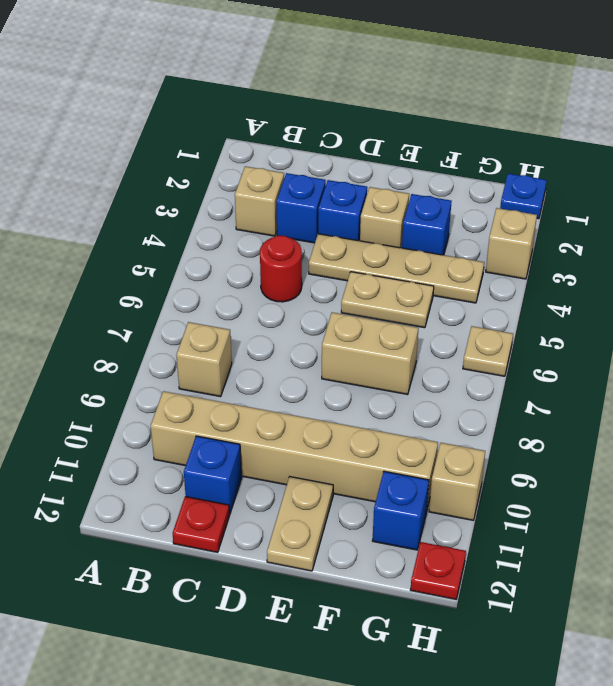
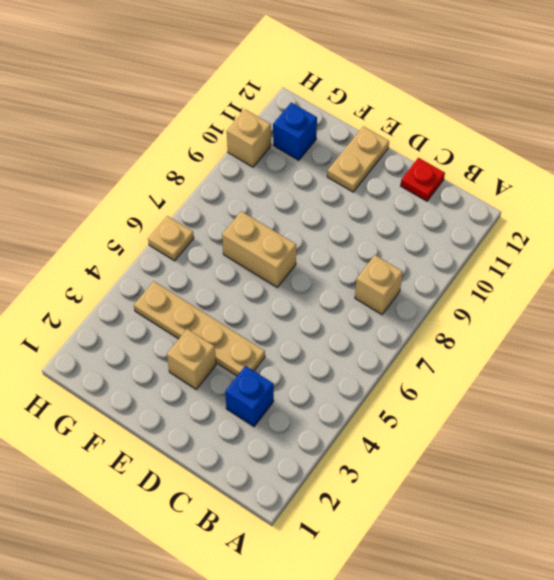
none -> tan brick B3 level 1
none -> tan brick B10:G10 level 1
none -> red round brick C5 level 1

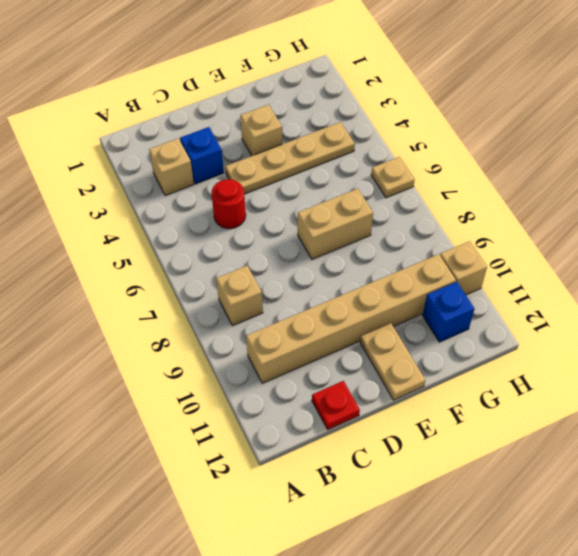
none -> blue brick C11 level 1
none -> blue brick D3 level 1
none -> tan plate E5:F5 level 1

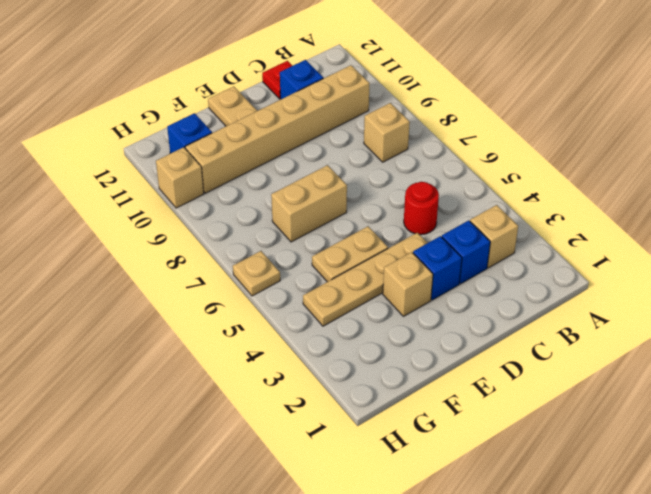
none -> blue brick F3 level 1
none -> blue plate H1 level 1
none -> tan brick H3 level 1

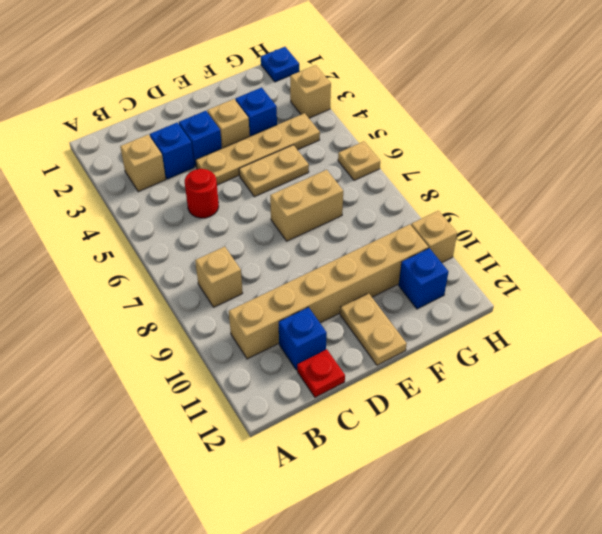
none -> red plate H12 level 1

